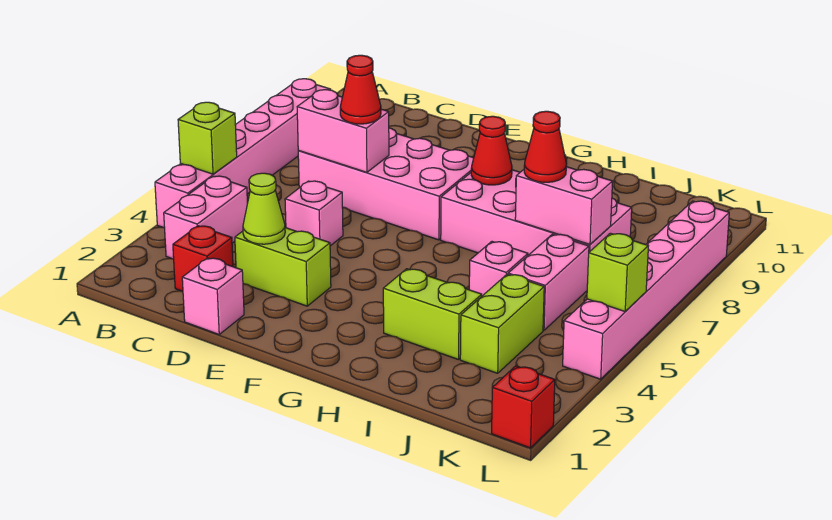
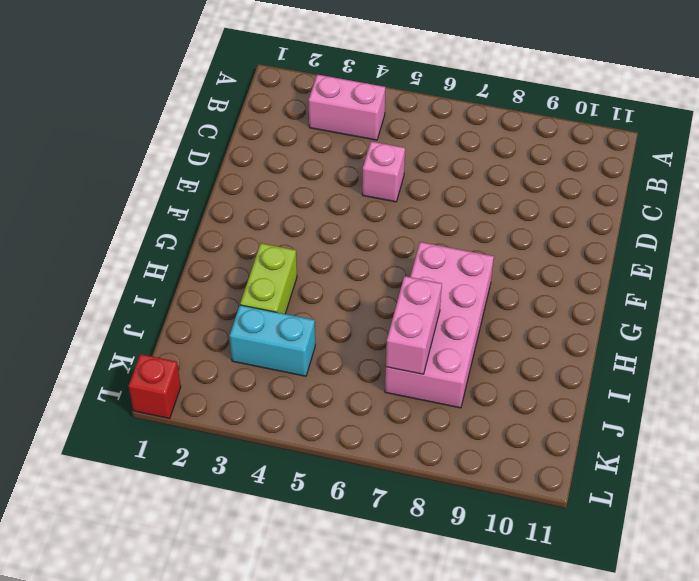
cyan brick J3:J4 level 1 -> lime brick J3:J4 level 1
none -> pink brick A4:A9 level 1
none -> red brick C2 level 1
none -> pink brick C7:F8 level 1

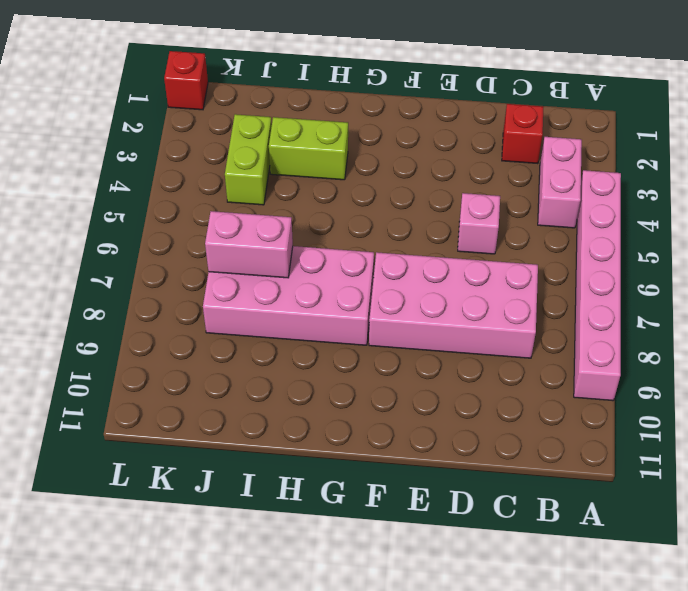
none -> pink brick D1 level 1
none -> lime brick D3:E3 level 1
none -> pink brick I5 level 1

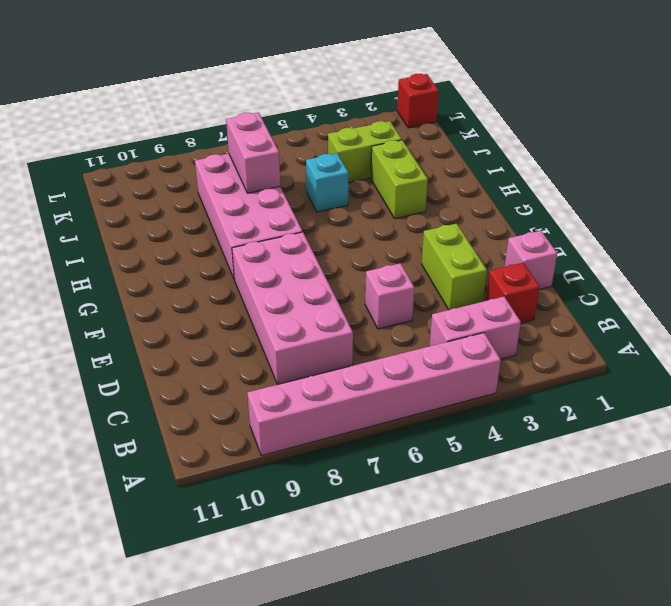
cyan brick I5 level 1 -> pink brick I5 level 1
none -> pink brick J5:J6 level 1
none -> pink brick L4:L9 level 1
none -> lime brick A5 level 2

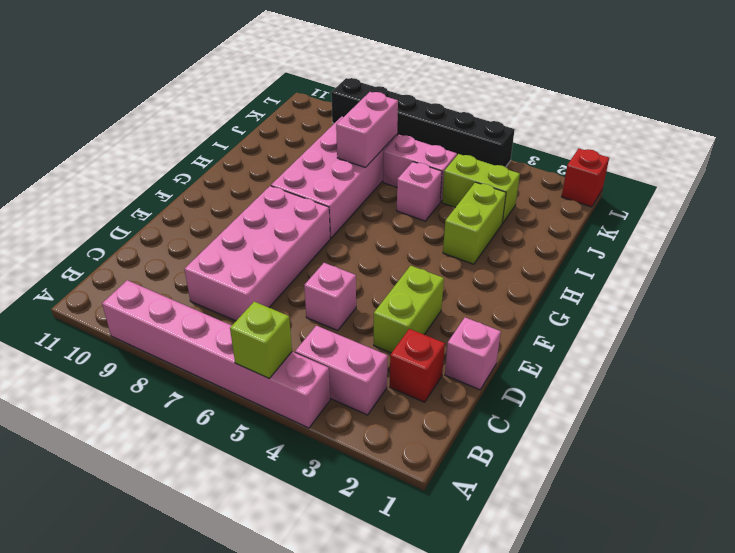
black brick L4:L9 level 1 -> pink brick L4:L9 level 1
none -> pink brick C7:D7 level 2
none -> lime cone D3 level 2
none -> red cone G8 level 2

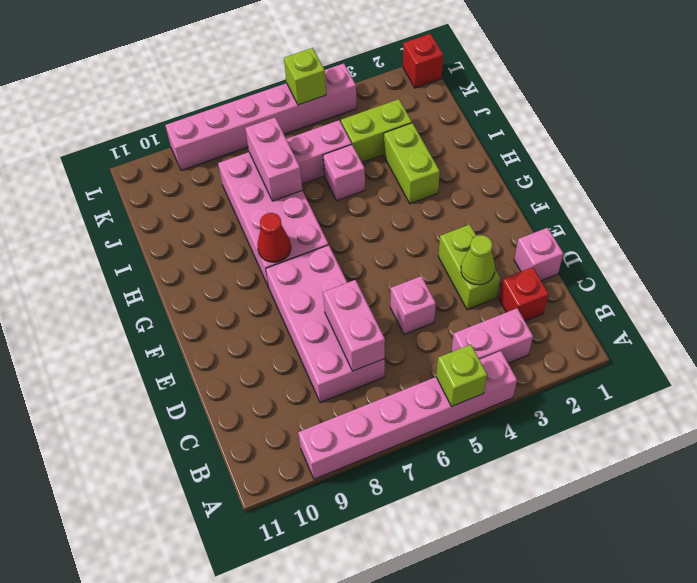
none -> red cone D7 level 3
none -> red cone I7 level 3

